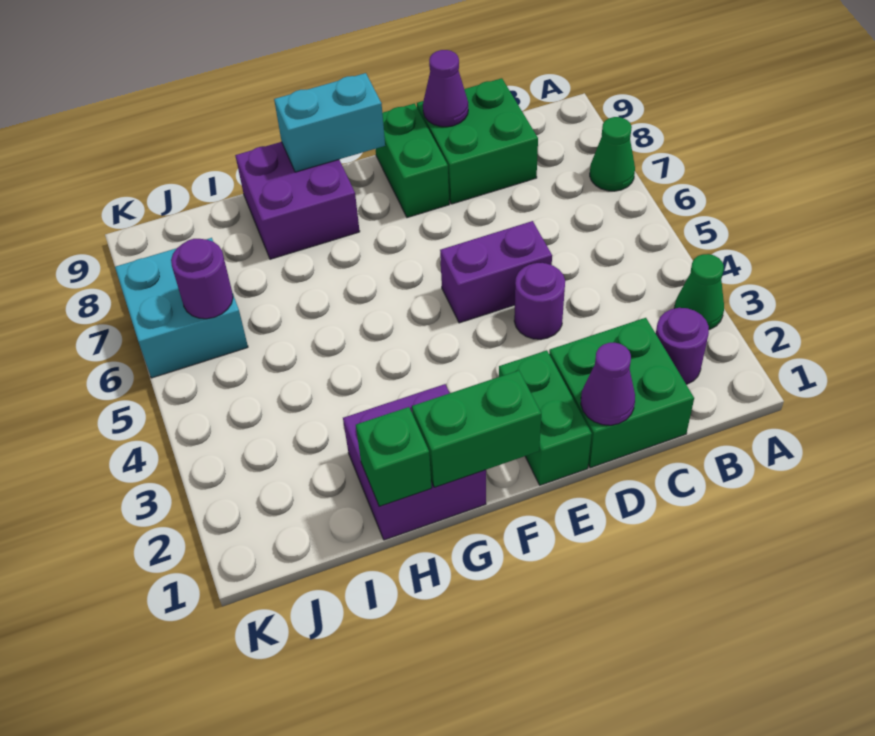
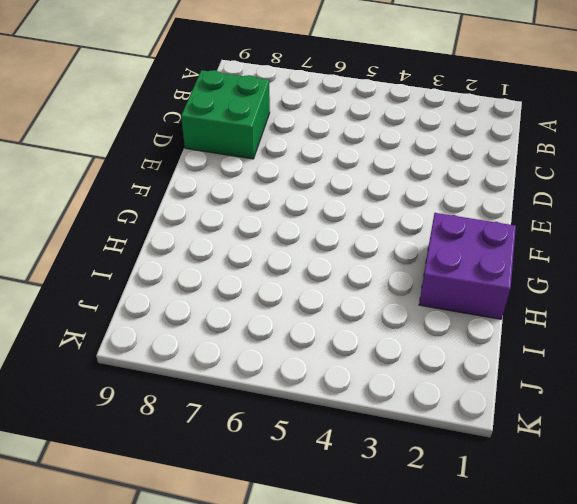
none -> green cone A3 level 1
none -> green cone A7 level 1
none -> purple round brick B2 level 1

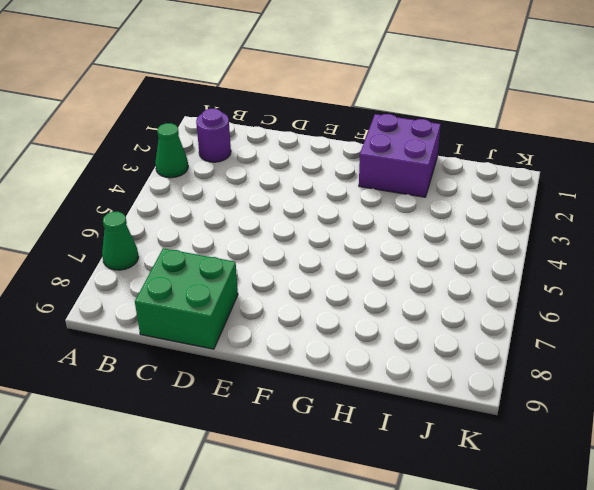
none -> green brick C1:D2 level 1
none -> purple round brick D4 level 1
none -> purple brick D5:E5 level 1

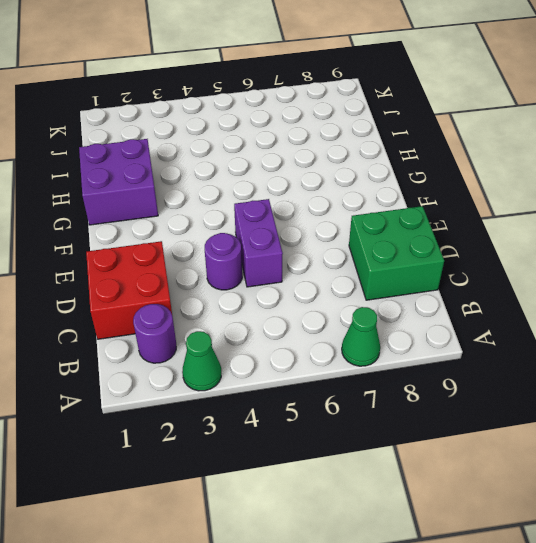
red brick C1:D2 level 1 -> green brick C1:D2 level 1
none -> green brick E1:E2 level 1
none -> green brick E8:E9 level 1
none -> purple brick G8:H9 level 1

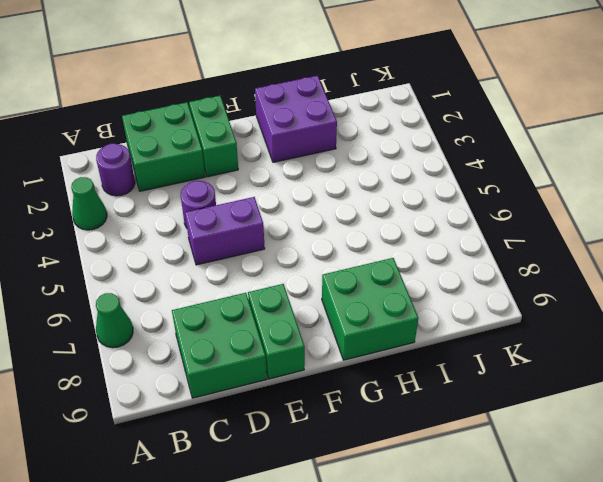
green brick G8:H9 level 1 -> purple brick G8:H9 level 1
none -> cyan brick J6:K7 level 1
none -> purple cone D1 level 2
none -> purple cone D9 level 2

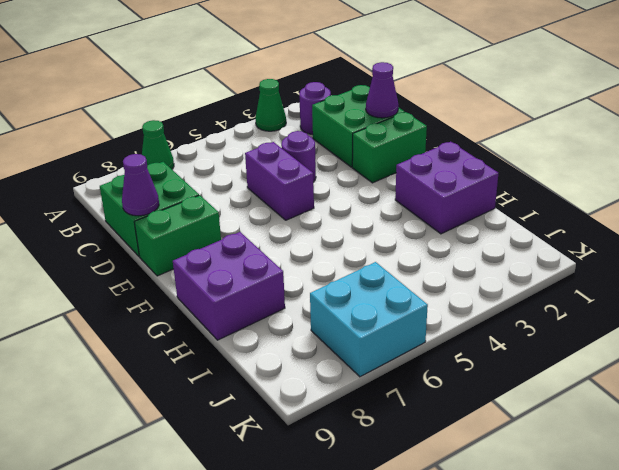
none -> green brick F1:G1 level 2
none -> cyan brick F9:G9 level 2
none -> green brick H1 level 2

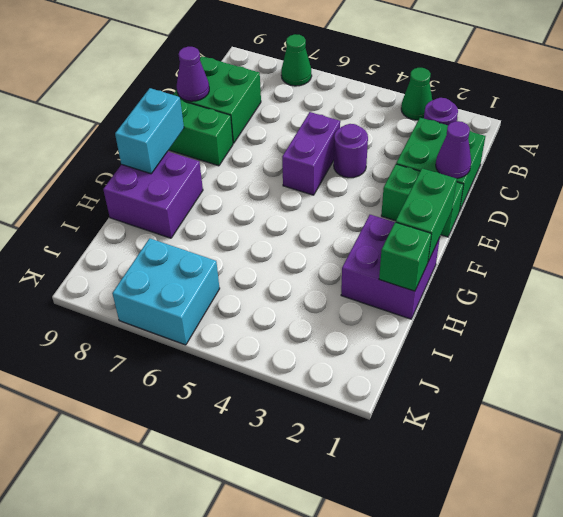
none -> purple round brick J6 level 2

